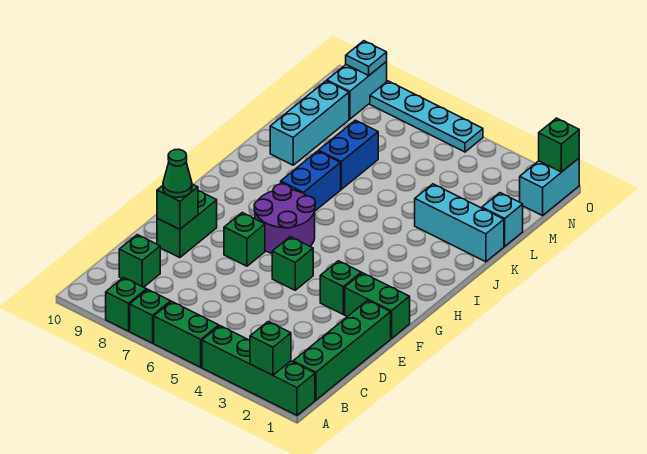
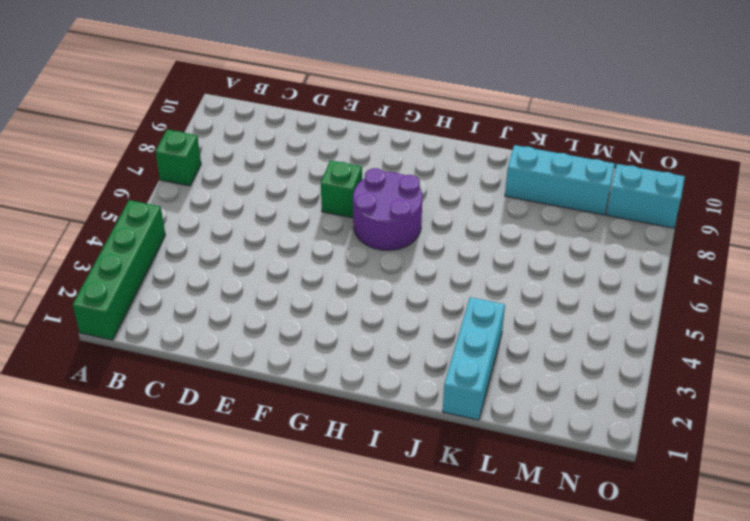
none -> green brick A5:A6 level 1
none -> green brick A8 level 1
none -> green brick B1:E1 level 1

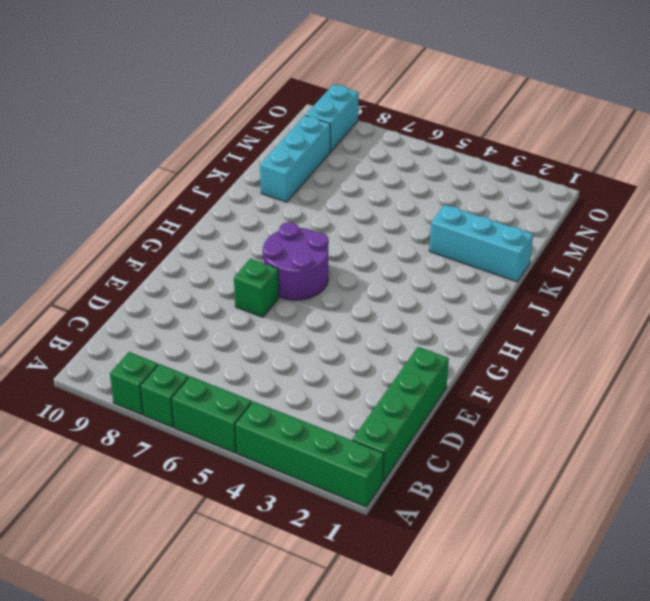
none -> green brick C9 level 1
none -> green brick E9:F9 level 1
none -> green brick F1:F2 level 1

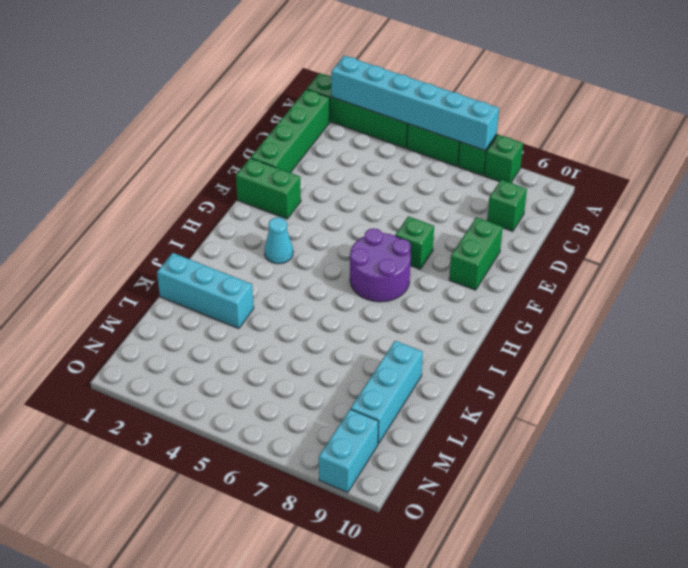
cyan brick A2:A7 level 2 -> green brick A2 level 2
cyan cone H3 level 1 -> none
none -> green brick F3 level 1
none -> green brick F5 level 1
none -> blue brick I7:J7 level 1

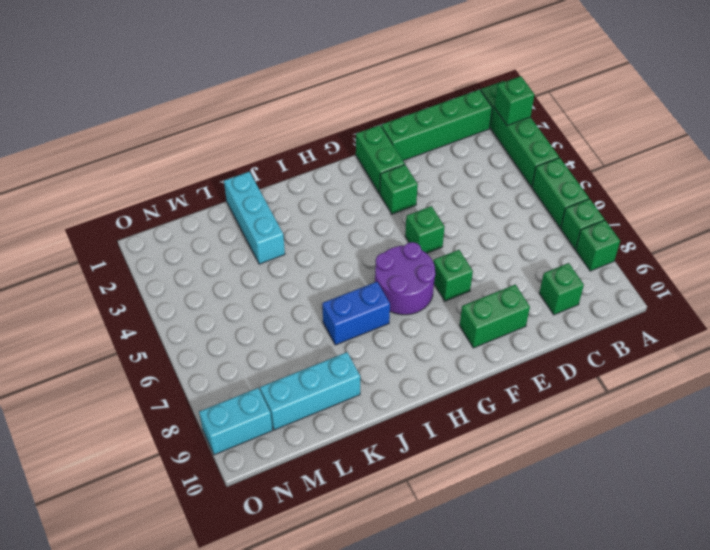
none -> blue brick K7:L7 level 1
none -> cyan brick L1 level 1
none -> cyan brick N1:O1 level 1

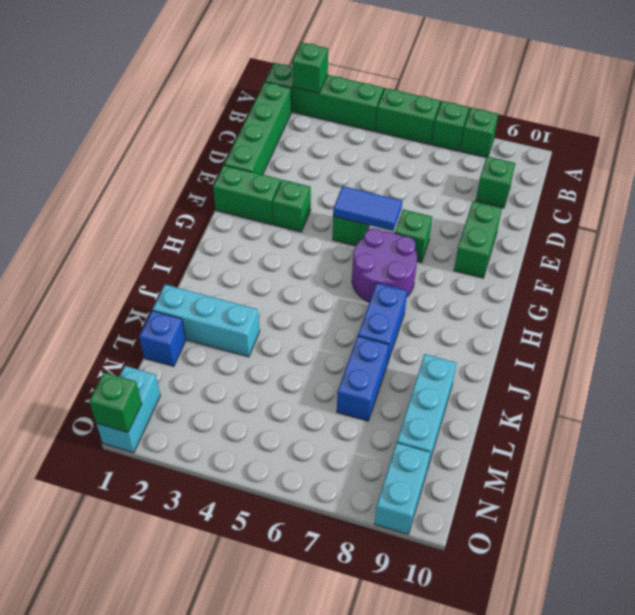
blue tile F5:F6 level 2 -> none
blue brick L1 level 1 -> cyan brick L1 level 1
none -> cyan plate O5:O8 level 1
none -> green brick E9 level 2
none -> cyan plate O9 level 2

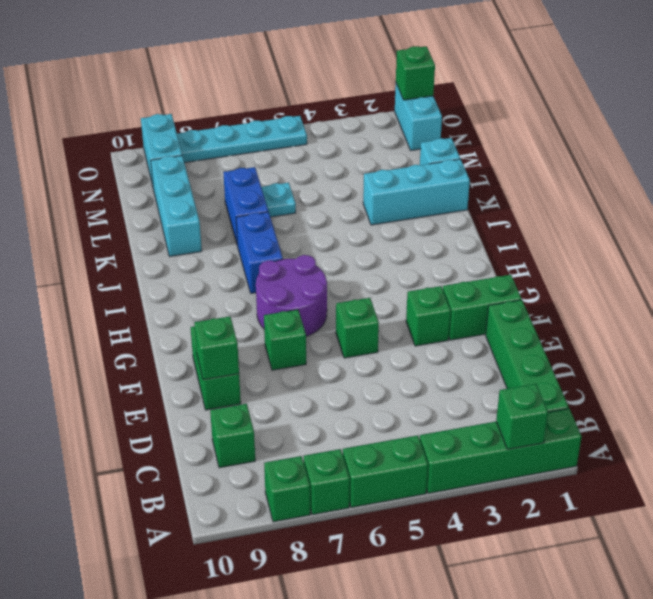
cyan plate L6 level 1 -> cyan plate O9 level 2
none -> green cone E9 level 3

